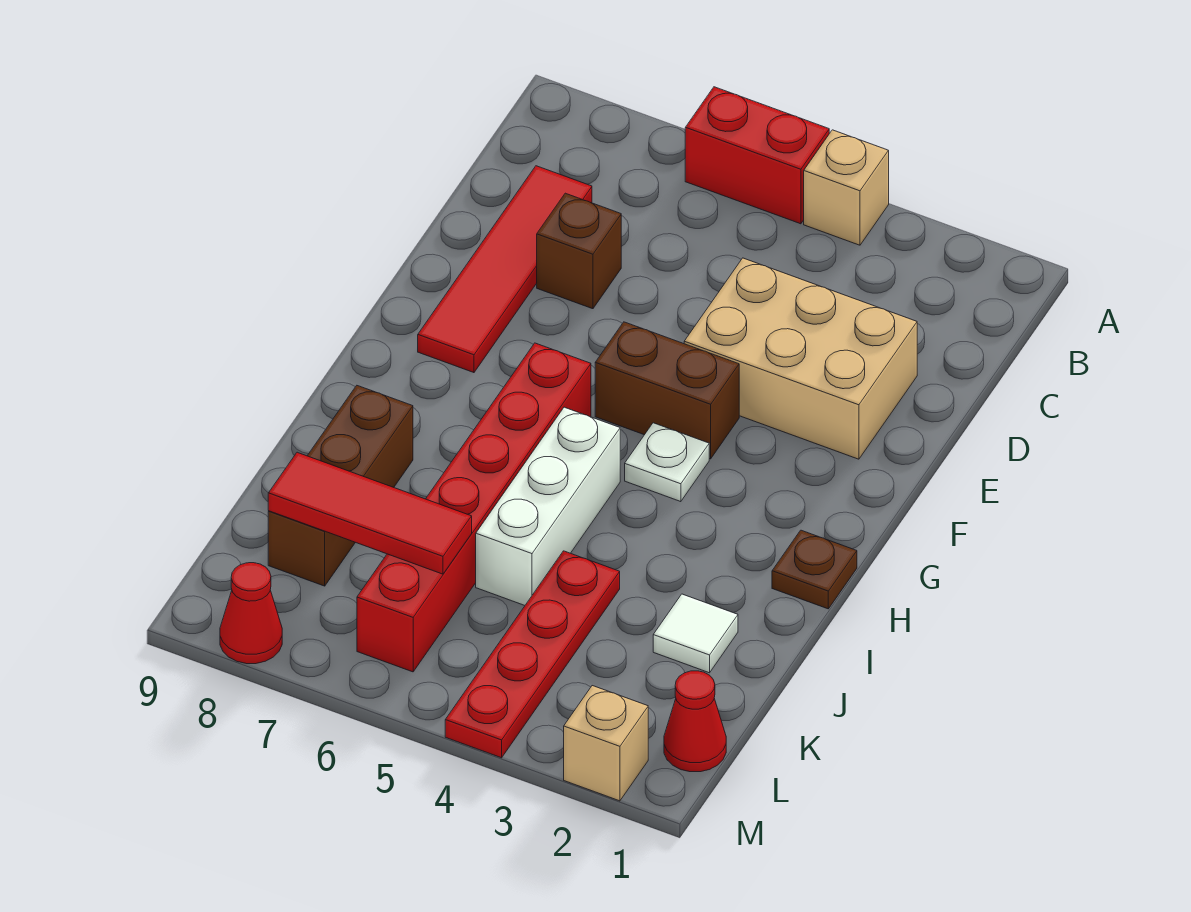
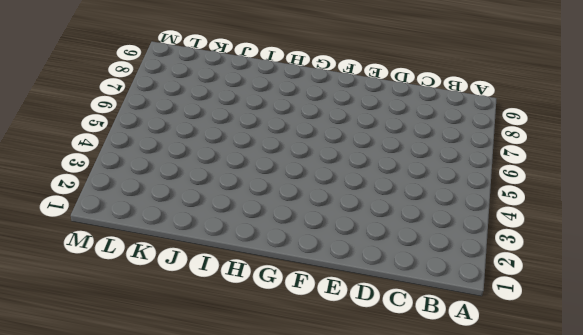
none -> tan brick A4 level 1
none -> red brick A5:A6 level 1
none -> red tile C8:F8 level 1

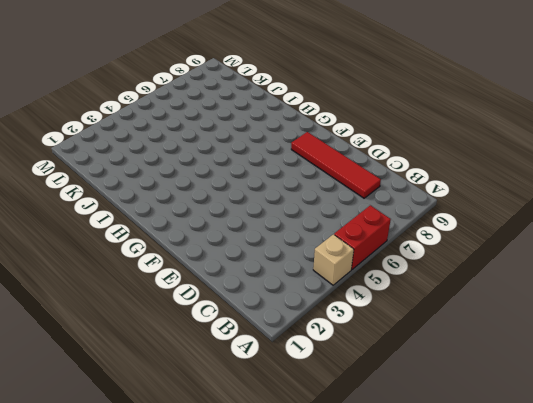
none -> tan brick D2:E4 level 1
none -> brown brick D7 level 1
none -> brown brick F4:F5 level 1

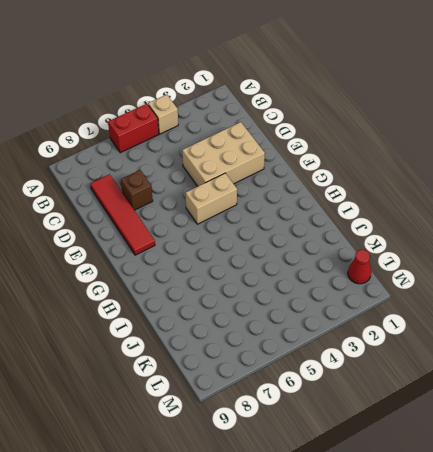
tan brick F4:F5 level 1 -> brown brick F4:F5 level 1
none -> white plate G4 level 1
none -> red brick G6:L6 level 1
none -> brown plate H1 level 1

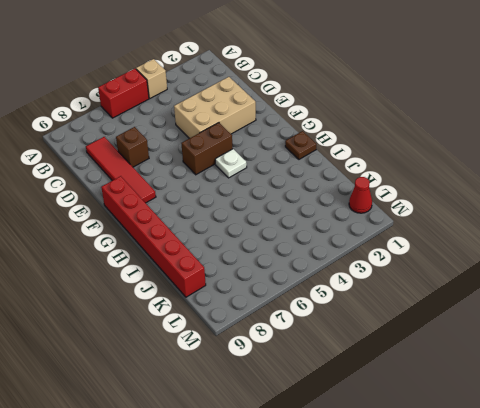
red brick F9:K9 level 1 -> red brick G6:L6 level 1
none -> white brick H5:J5 level 1
none -> brown brick I8:K8 level 1
none -> white tile J2 level 1

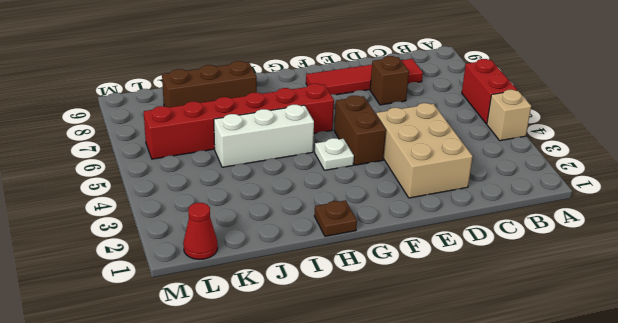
none -> white tile J2 level 1
none -> red plate J4:M4 level 1
none -> tan brick M2 level 1

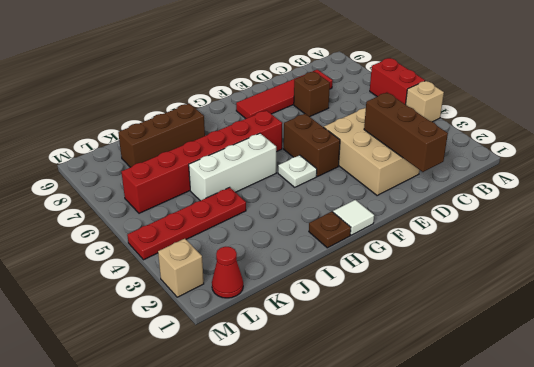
brown brick D1:D3 level 2 -> none
white tile G1 level 1 -> white tile J2 level 1
none -> red cone M8 level 1
none -> red tile K6:K8 level 2

